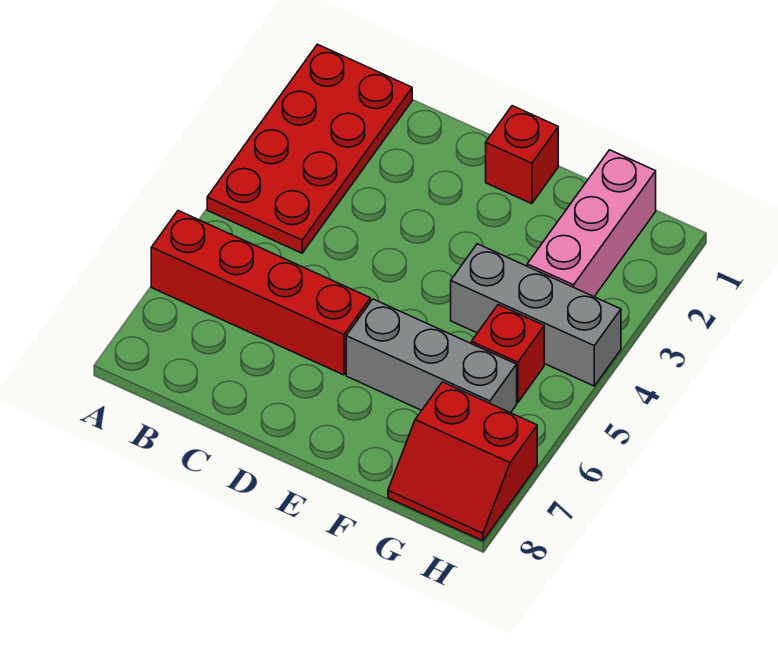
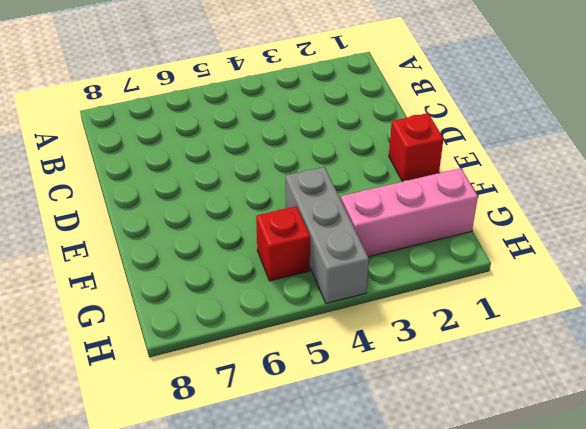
none -> red plate A1:B4 level 1
none -> red brick A6:D6 level 1

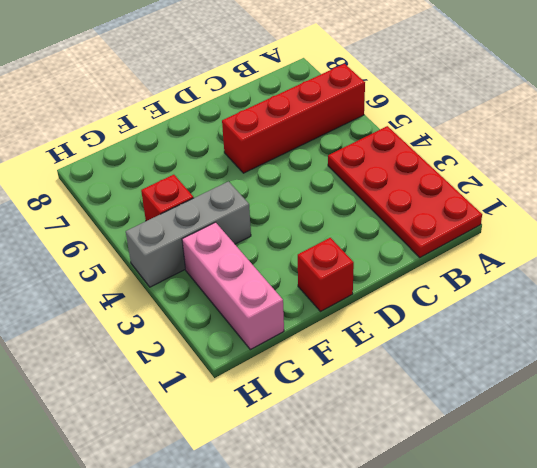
none -> grey brick E6:G6 level 1
none -> red slope G7:H8 level 1 top 7

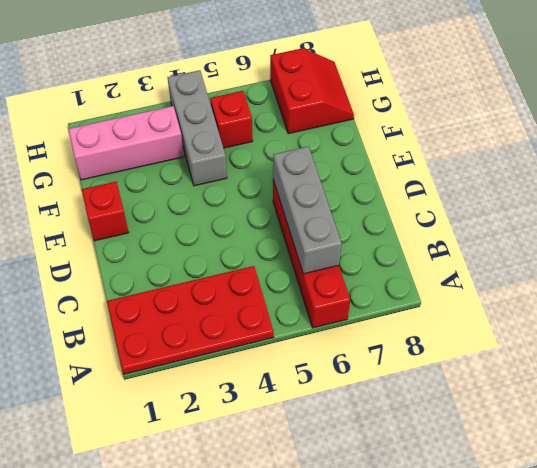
grey brick B6:D6 level 2 -> grey brick E6:G6 level 1

